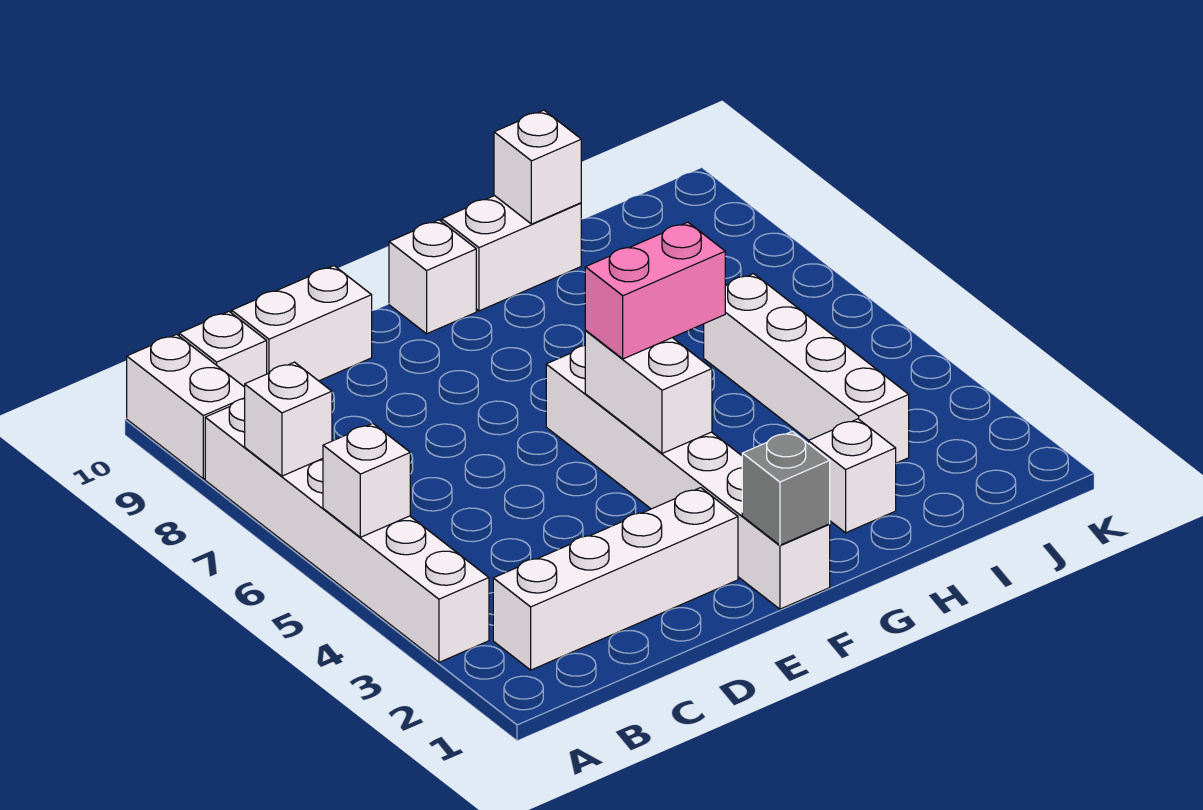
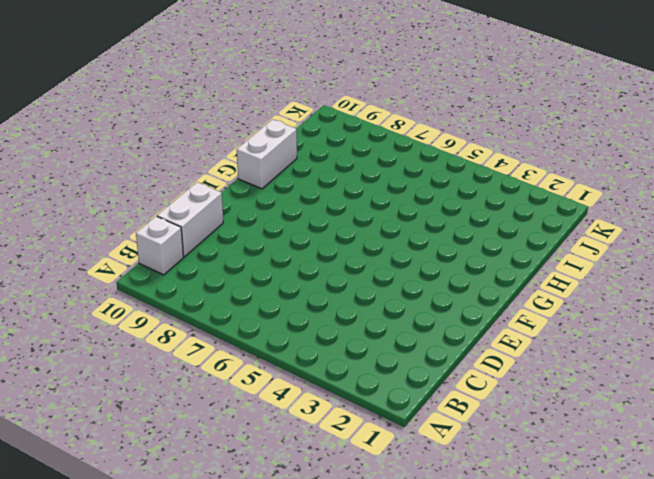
none -> white brick A3:A8 level 1
none -> white brick A9:A10 level 1
none -> white brick B2:E2 level 1

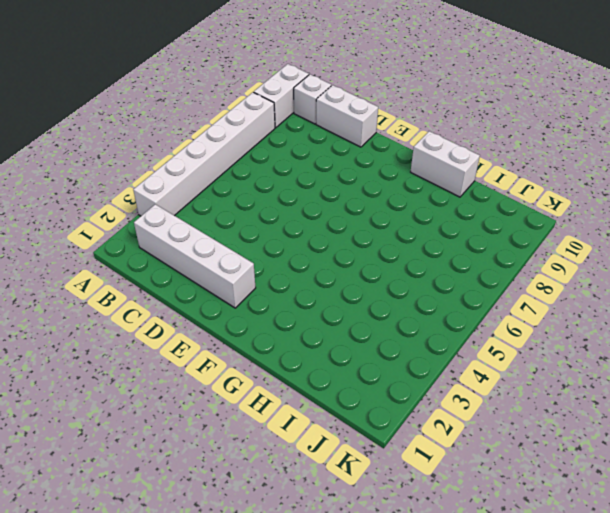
none -> white brick F1:F6 level 1
none -> white brick F10 level 1
none -> white brick H2 level 1

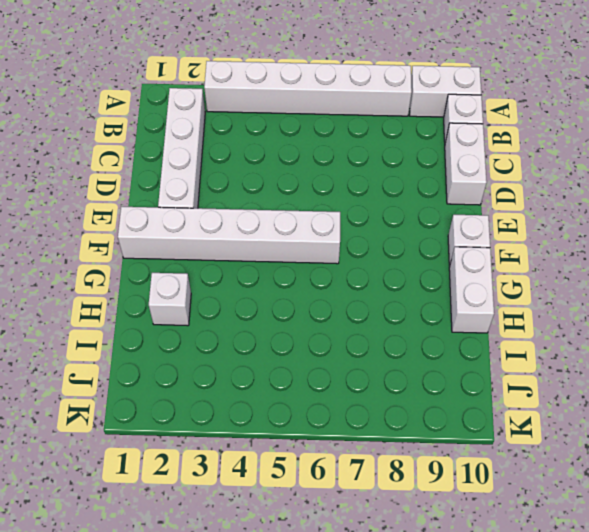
none -> white brick I3:I6 level 1
none -> white brick A5 level 2
none -> white brick A7 level 2

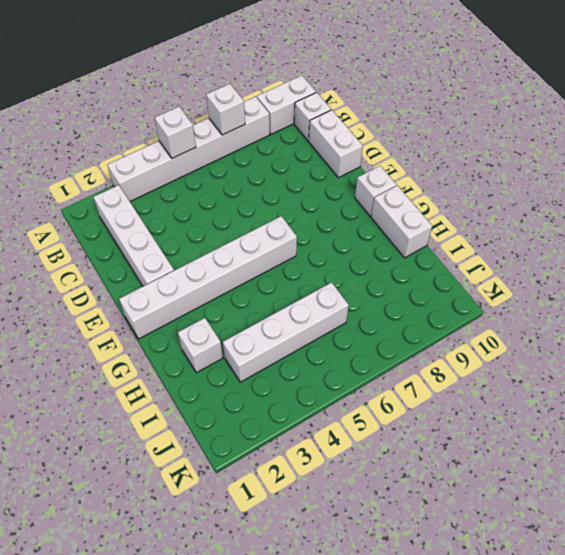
none -> grey brick F1 level 2
none -> white brick F4:F5 level 2
none -> white brick H10 level 2

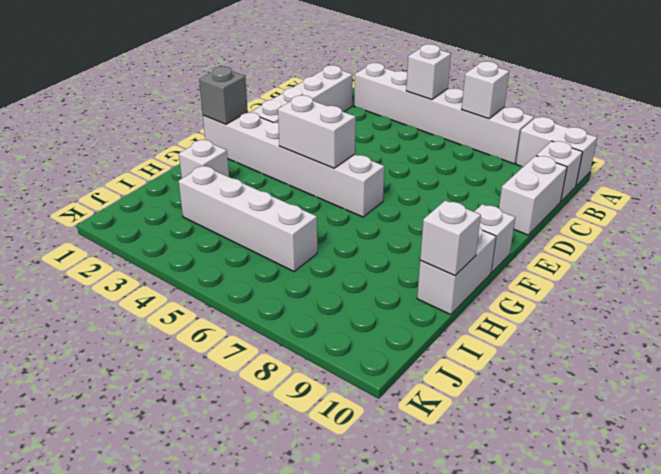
none -> pink brick F5:G5 level 3

